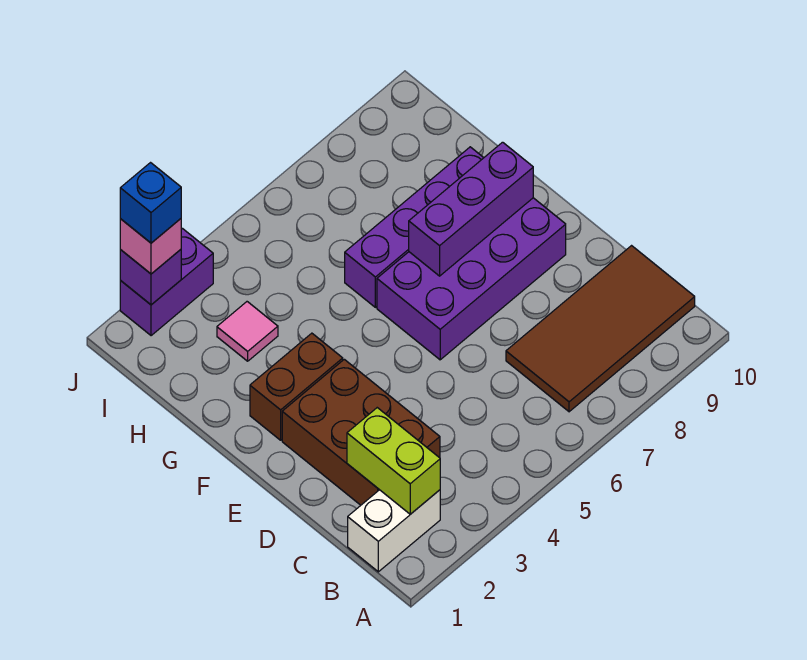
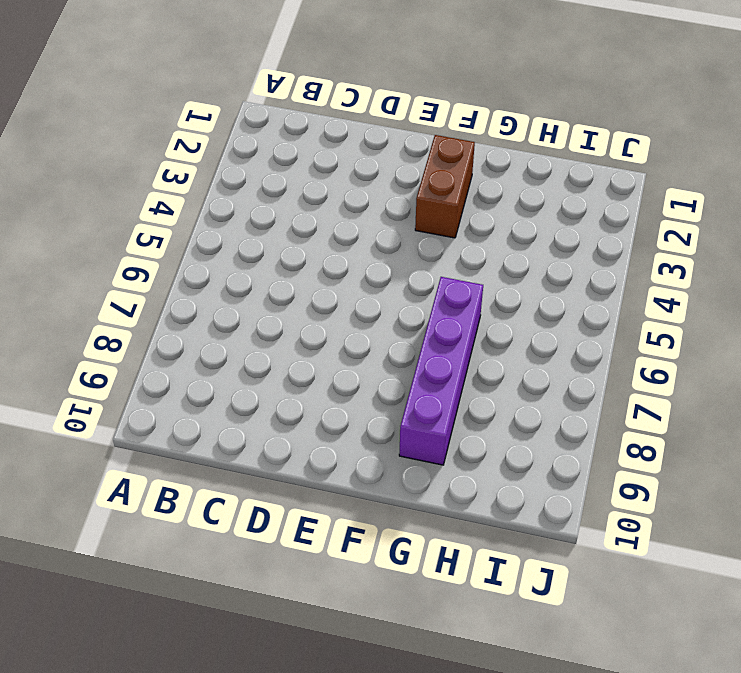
none -> white brick B1:B2 level 1
none -> brown tile B7:C10 level 1
none -> brown brick C2:E3 level 1

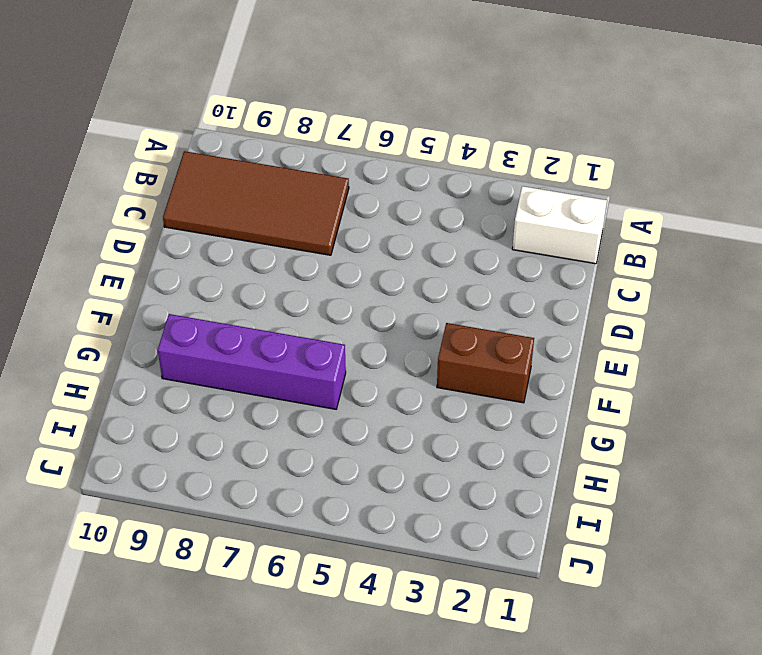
none -> brown brick C2:E3 level 1
none -> purple brick E6:F9 level 1
none -> pink tile H3 level 1

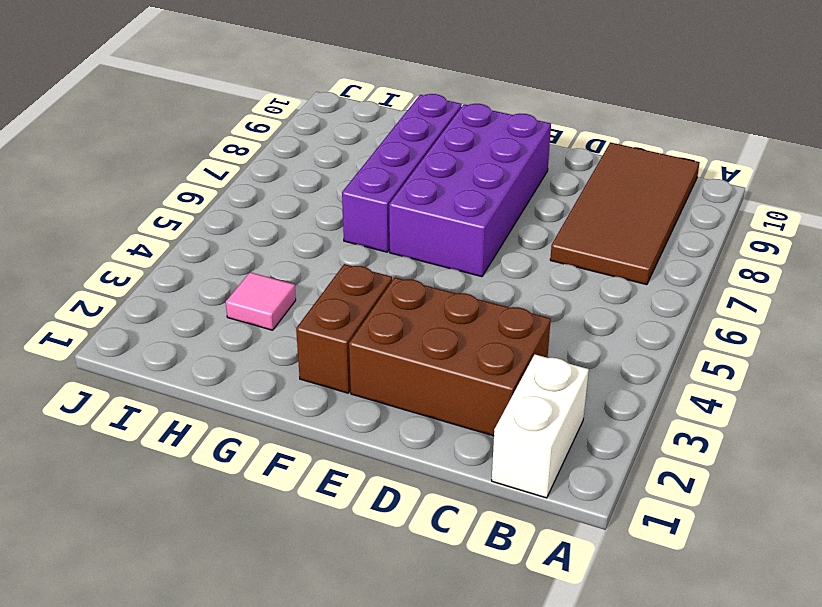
none -> purple brick J2:J3 level 1
none -> lime brick B2:C2 level 2
none -> purple brick F7:F9 level 2

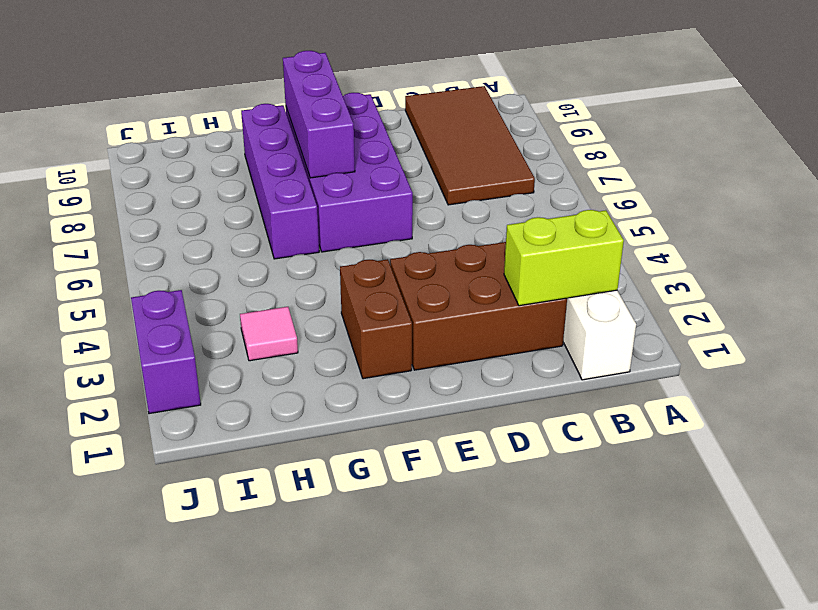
none -> purple brick J2 level 2
none -> pink brick J2 level 3
none -> blue brick J2 level 4

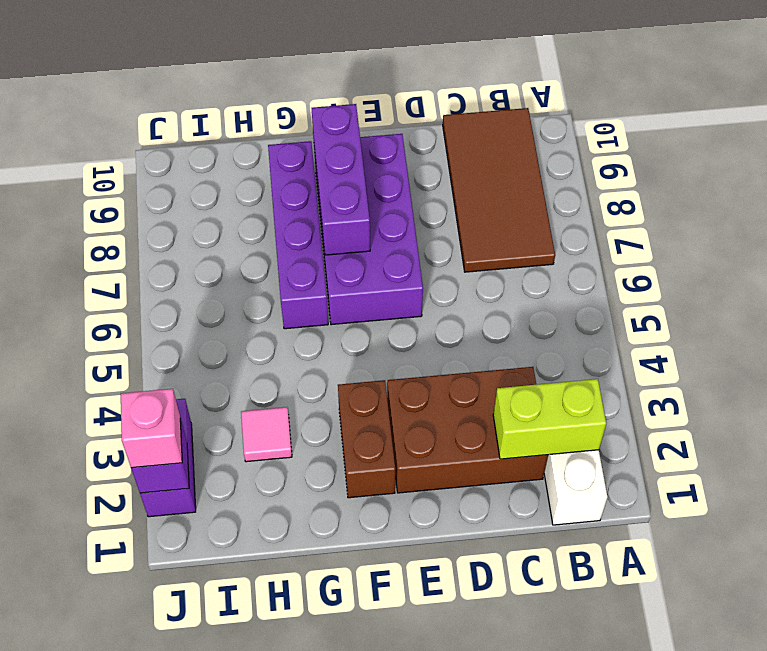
none -> blue brick J2 level 4

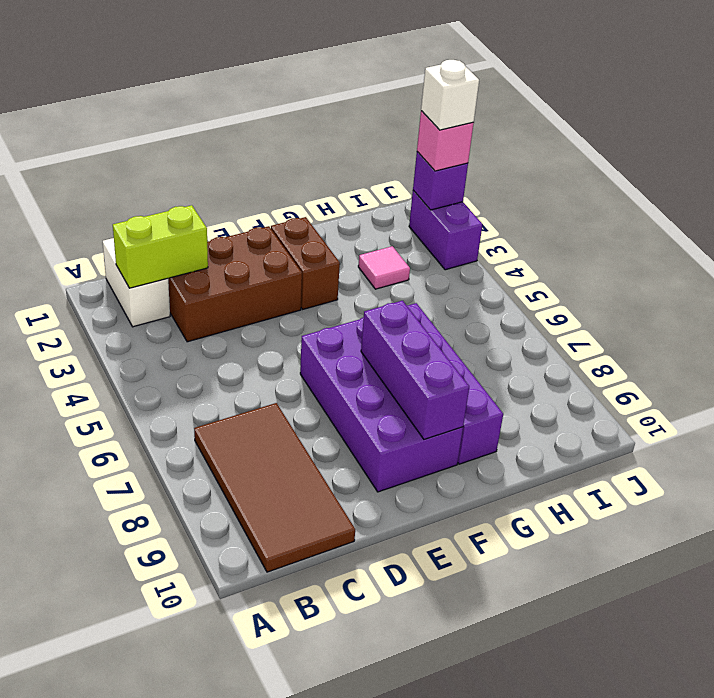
white brick J2 level 4 -> blue brick J2 level 4

